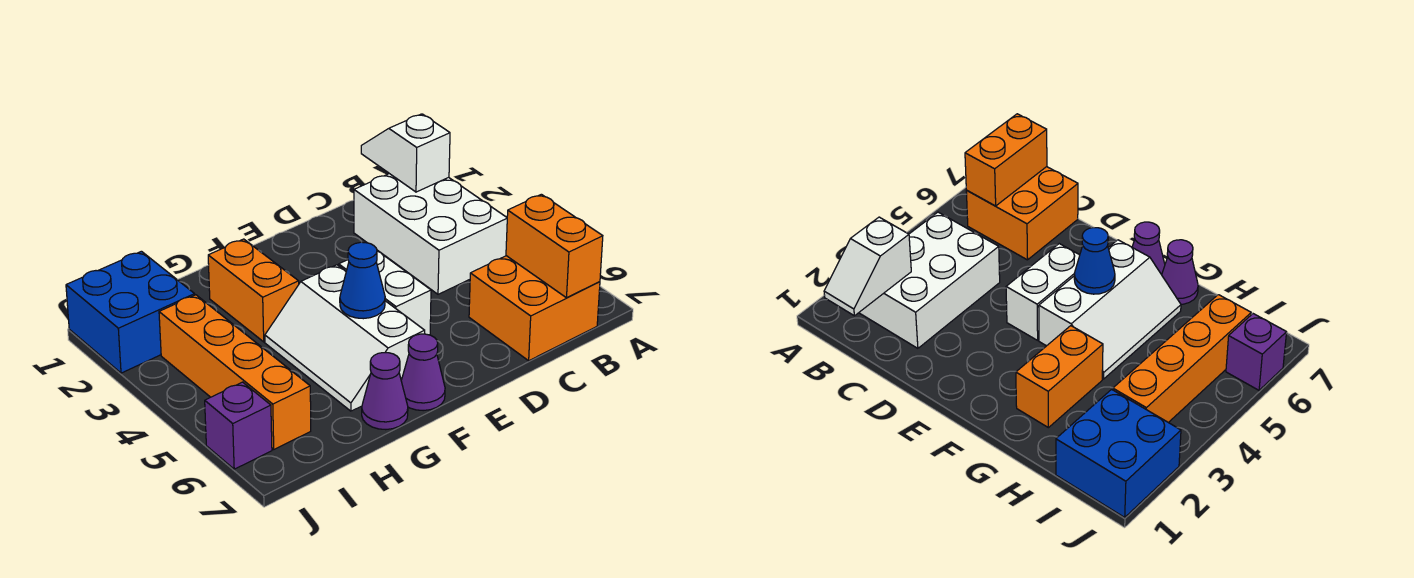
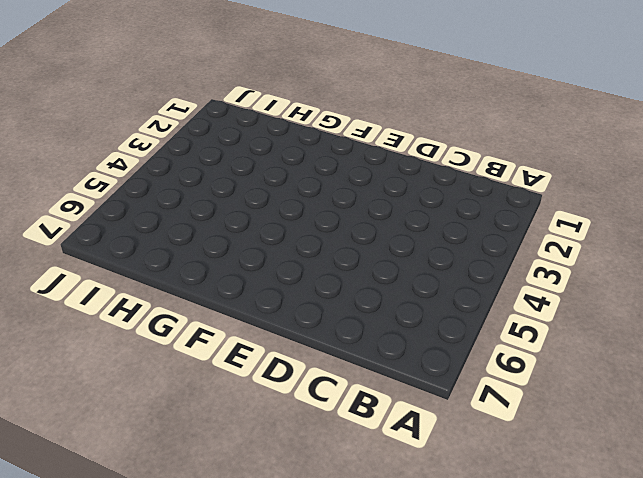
none -> white brick B2:C4 level 1
none -> orange brick B6:C7 level 1
none -> white brick E4:E5 level 1

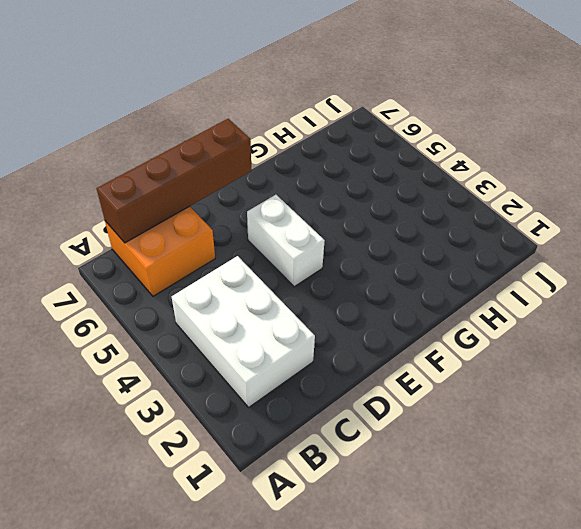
brown brick B7:E7 level 2 -> orange brick B6:B7 level 2
none -> white slope F4:G6 level 1 top F
none -> purple cone F7 level 1
none -> orange brick G2:G3 level 1

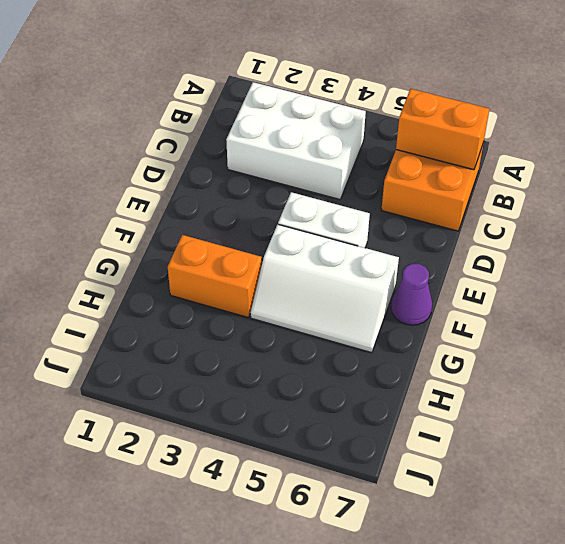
none -> purple cone G7 level 1
none -> blue brick I1:J2 level 1
none -> orange brick I3:I6 level 1

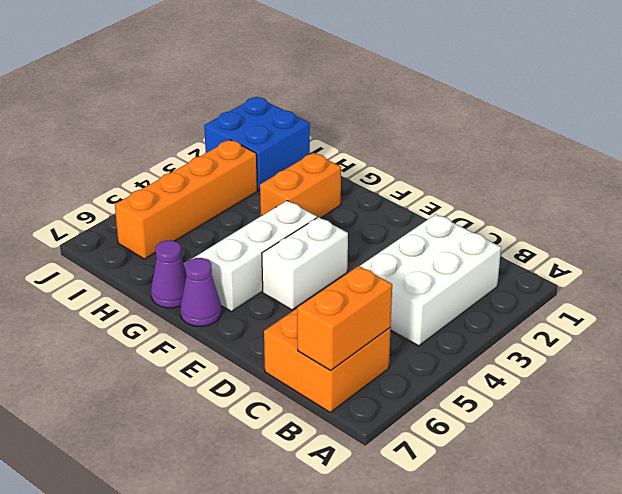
none -> purple brick J6 level 1
none -> white slope B1:B2 level 2 top 2
none -> blue cone F5 level 2

